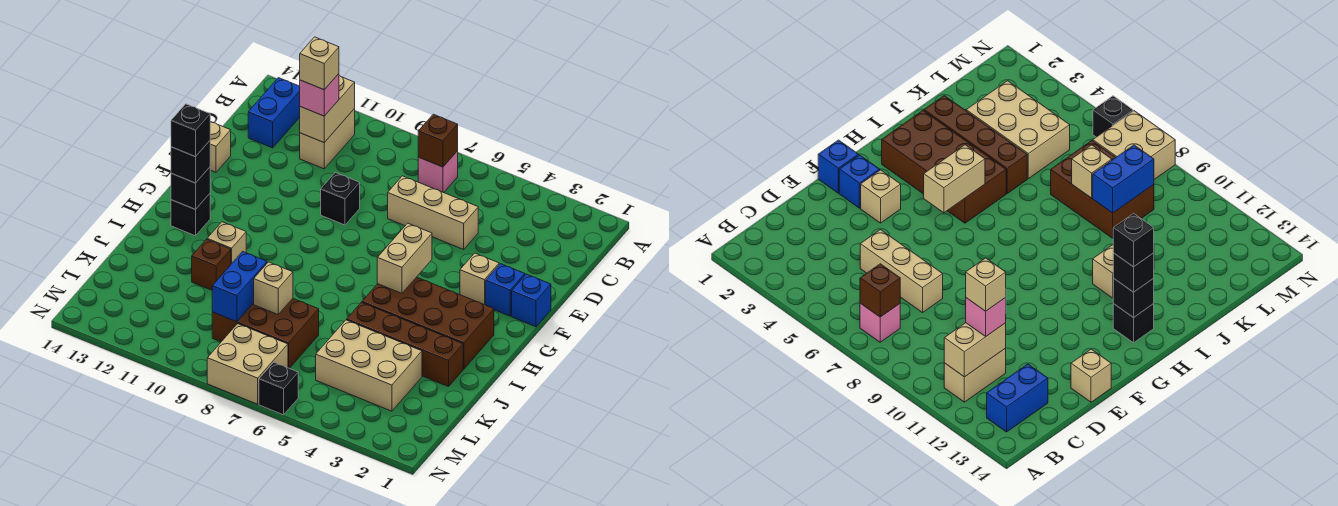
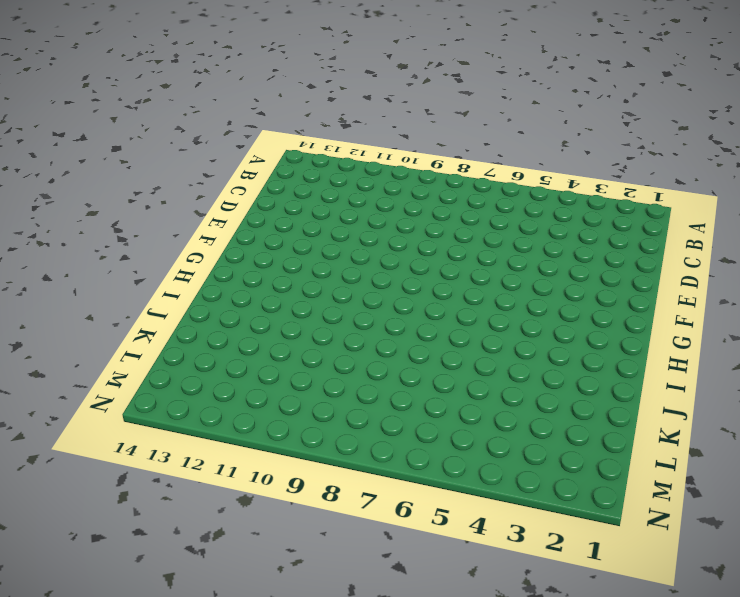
none -> pink brick B7 level 1
none -> tan brick B11:C11 level 1
none -> blue brick B13:C13 level 1

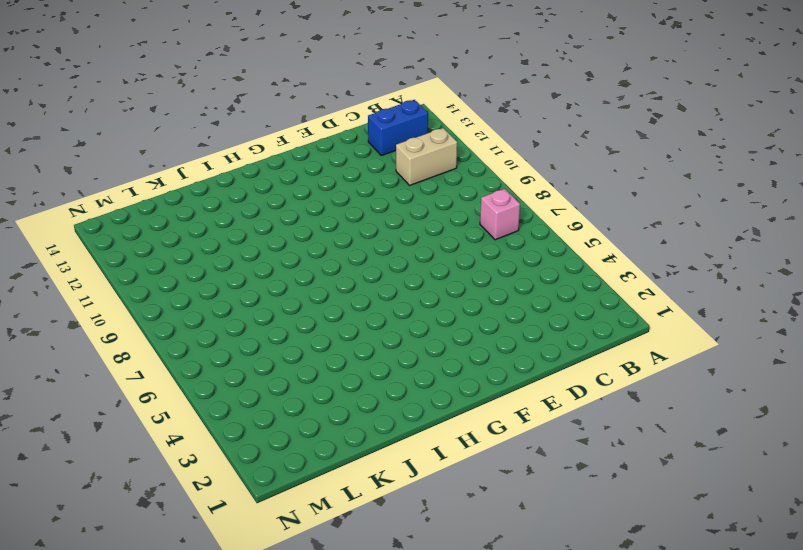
none -> tan brick D5:D7 level 1
none -> black brick E9 level 1
none -> tan brick E14 level 1

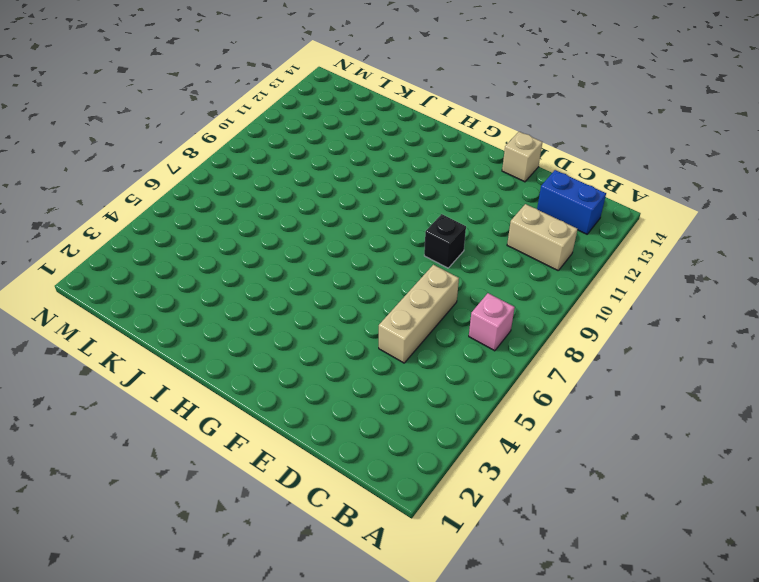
none -> blue brick F1 level 1
none -> blue brick F2 level 1
none -> tan brick F3 level 1

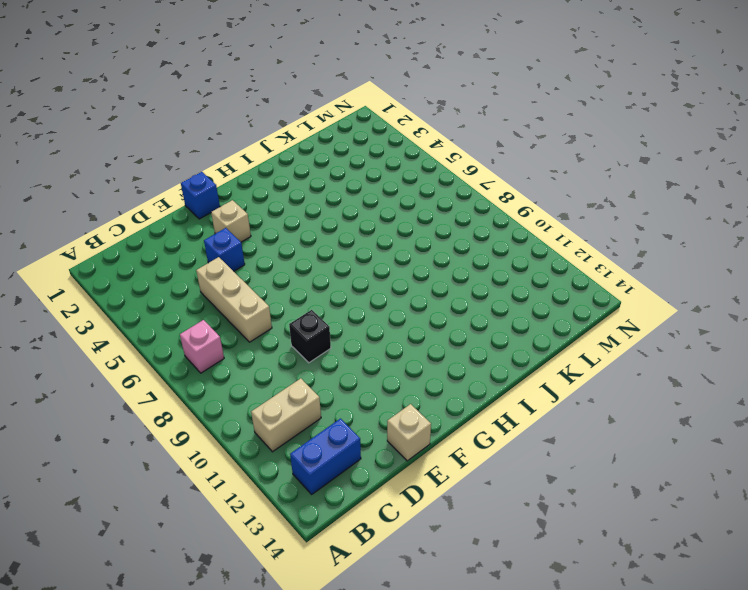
blue brick E4 level 1 -> blue brick F2 level 1
none -> brown brick H2:I5 level 1
none -> black brick H13 level 1
none -> tan brick I11 level 1

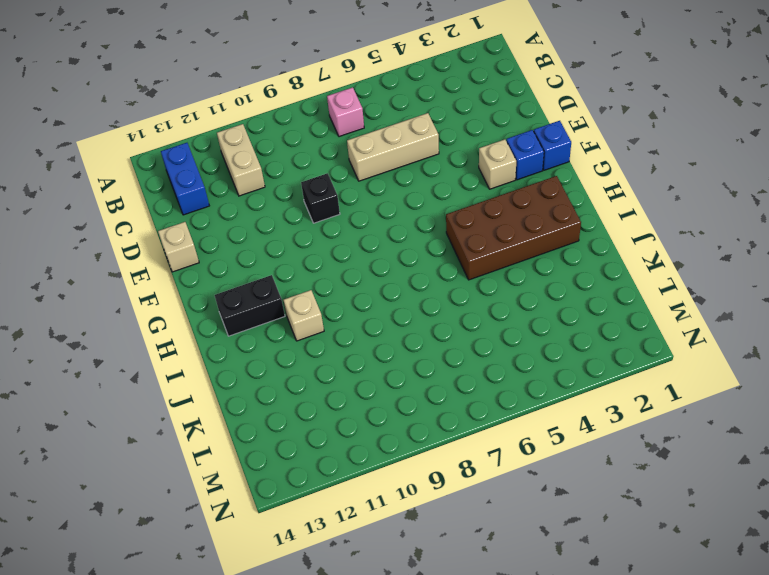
black brick H12:H13 level 1 -> black brick H13 level 1
none -> brown brick J2:J5 level 1
none -> brown brick J11 level 1
none -> tan brick K3:L5 level 1

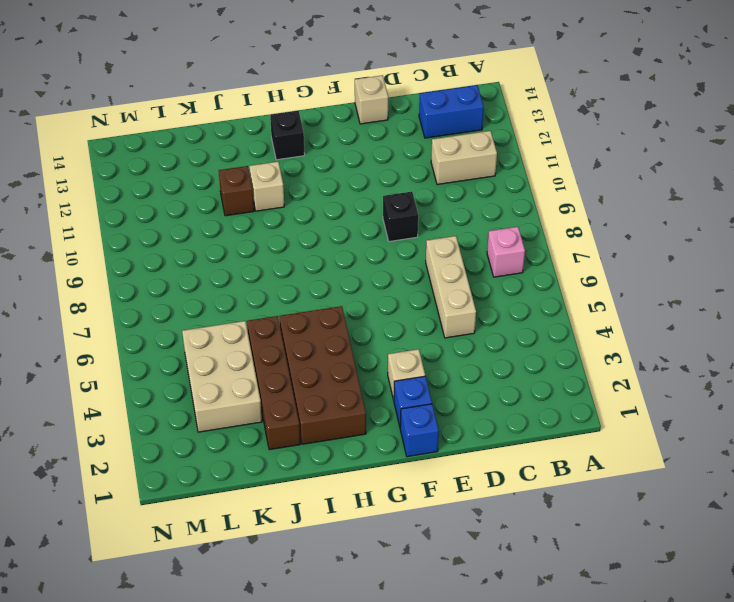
none -> brown brick K7:L9 level 1
none -> tan brick M7:N8 level 1
none -> black brick N6 level 1

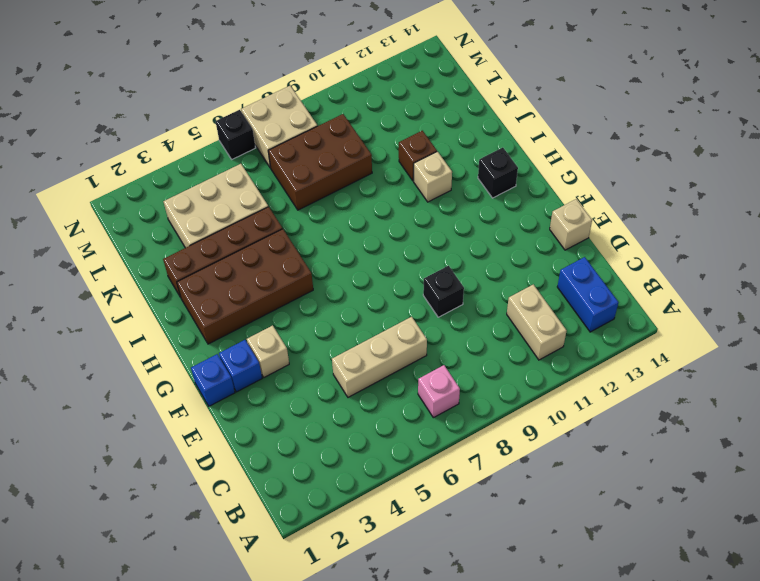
none -> brown brick B7 level 2
none -> tan brick B11:C11 level 2
none -> tan brick G5:H5 level 2

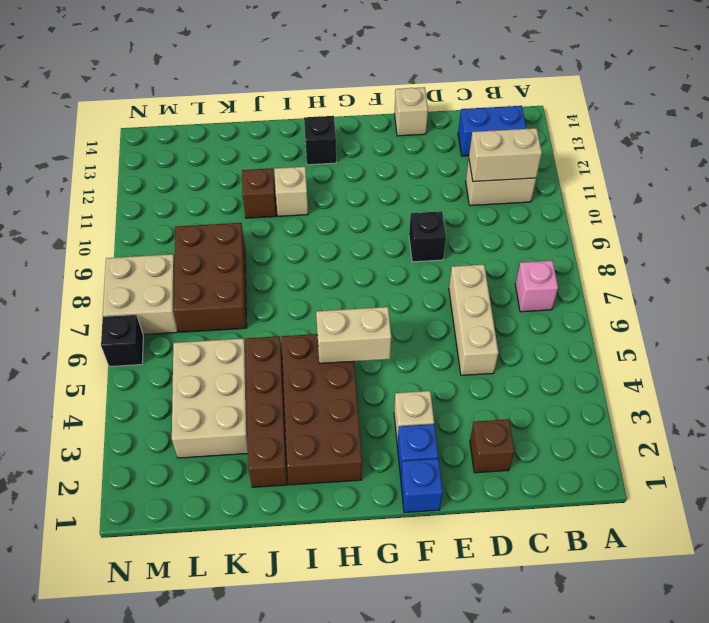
brown brick D2 level 1 -> brown brick B7 level 2
none -> black brick H13 level 2
none -> tan brick K8 level 2
none -> blue brick K9:L9 level 2

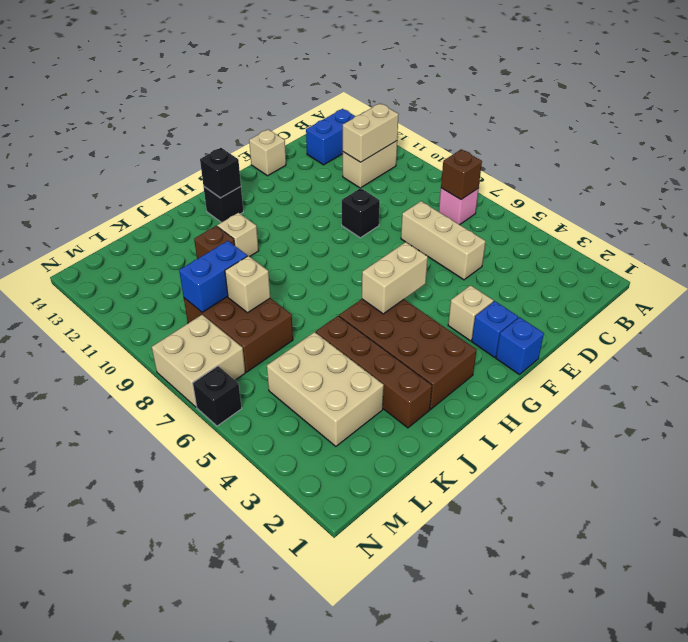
none -> pink brick C11 level 3
none -> black brick H13 level 3
none -> tan brick C11 level 4

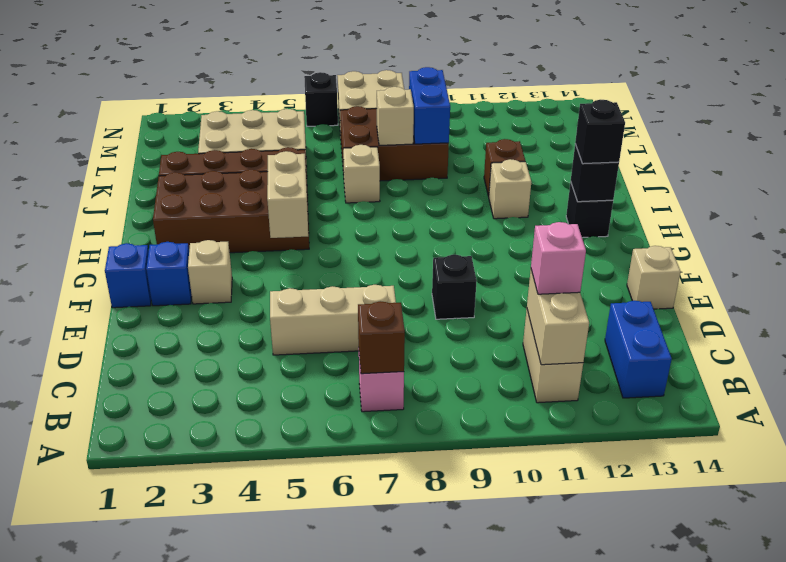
tan brick J7 level 1 -> tan brick C11 level 4
none -> black brick H13 level 4

